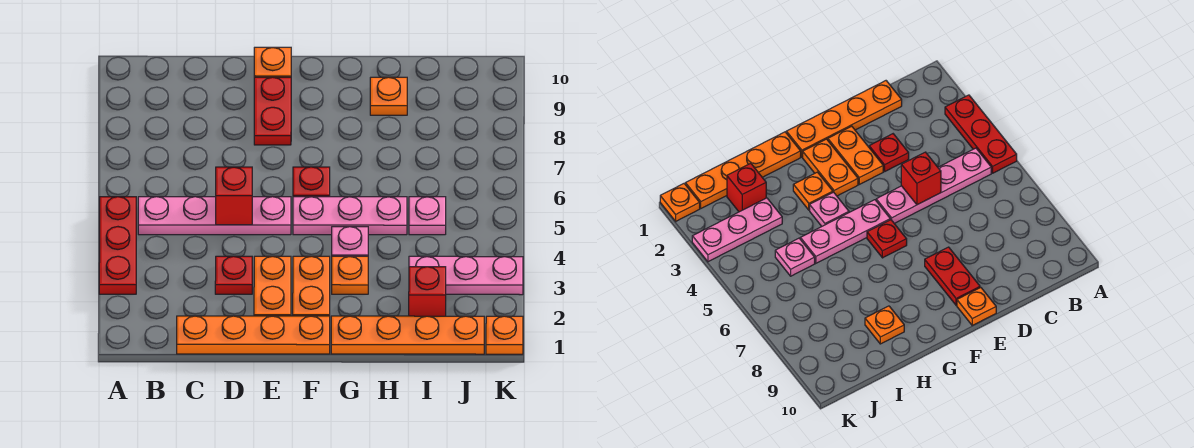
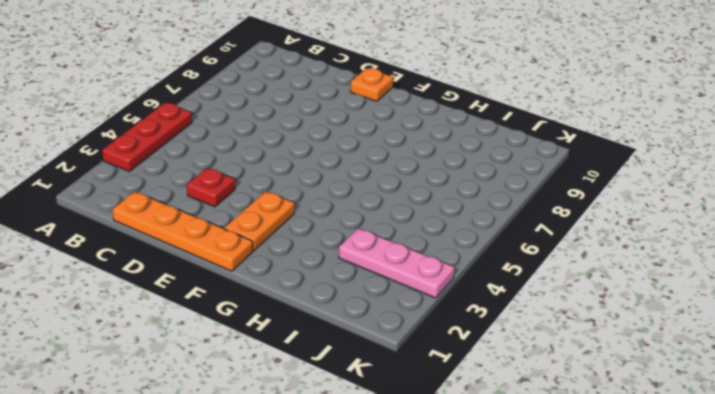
none -> pink plate B5:E5 level 1
none -> orange plate E2:E3 level 1
none -> red plate E8:E9 level 1

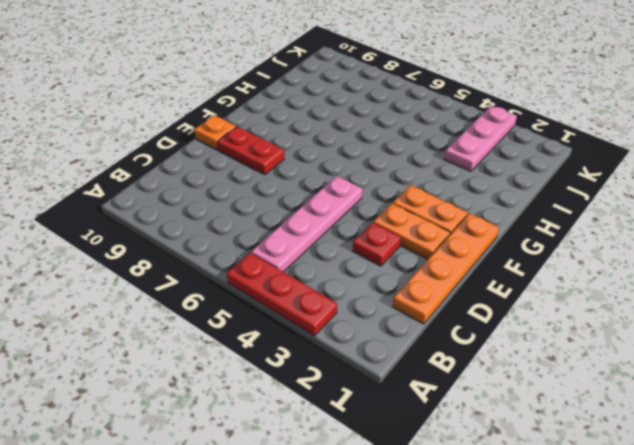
none -> pink plate F5:H5 level 1
none -> red plate F6 level 1
none -> orange plate G1:J1 level 1

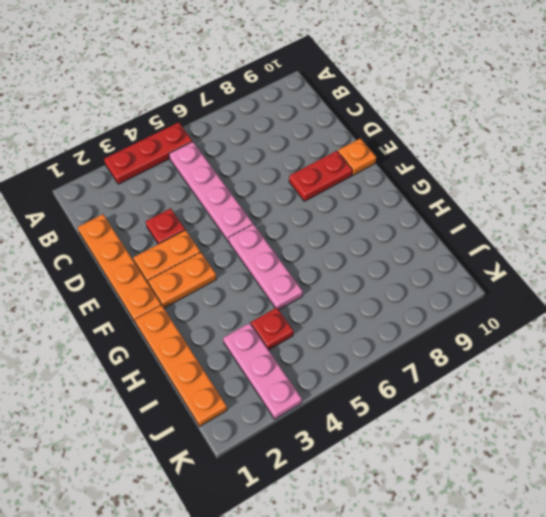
red plate I4 level 1 -> red plate F6 level 1
none -> orange plate G3 level 1
none -> pink plate G4 level 1
none -> orange plate H9 level 1

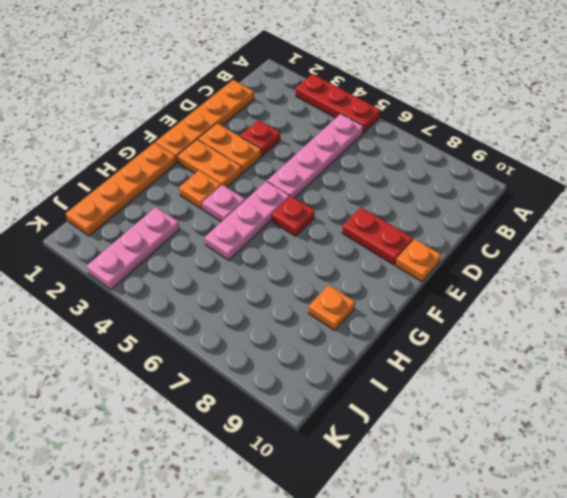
none -> red brick I2 level 1
none -> pink plate I5 level 1
none -> orange plate K1 level 1

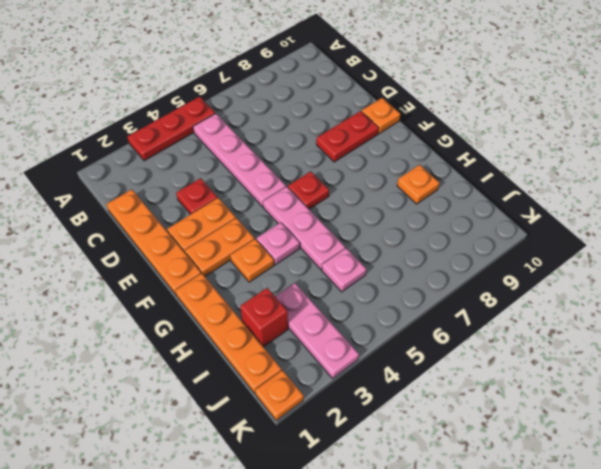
none -> red brick D5 level 2

